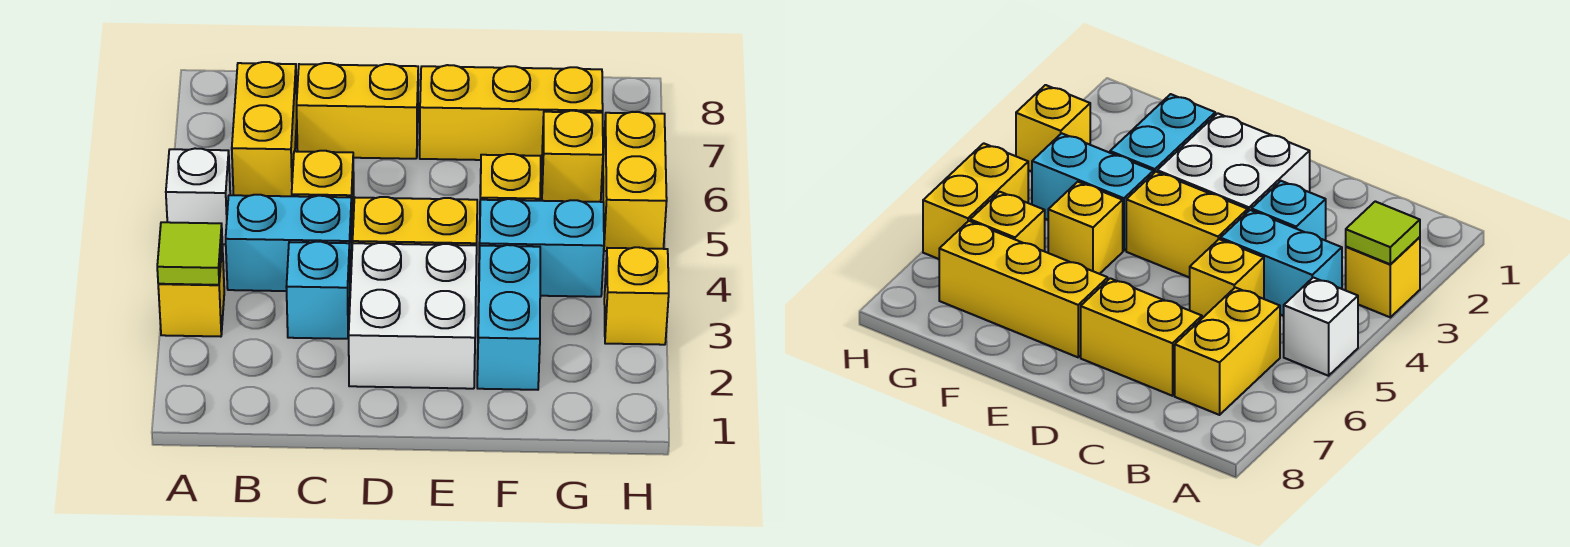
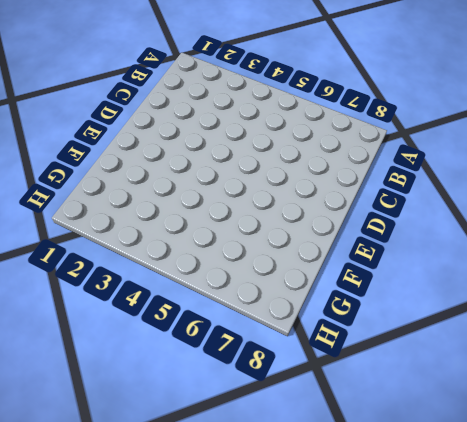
none -> yellow brick A3 level 1
none -> white brick A5 level 1
none -> cyan brick B4:C4 level 1

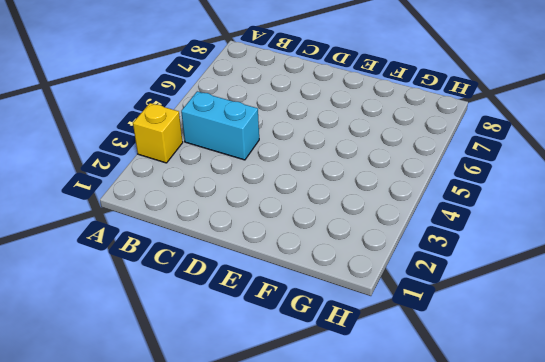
none -> white brick A5 level 1
none -> yellow brick B6:B7 level 1
none -> cyan brick C3 level 1

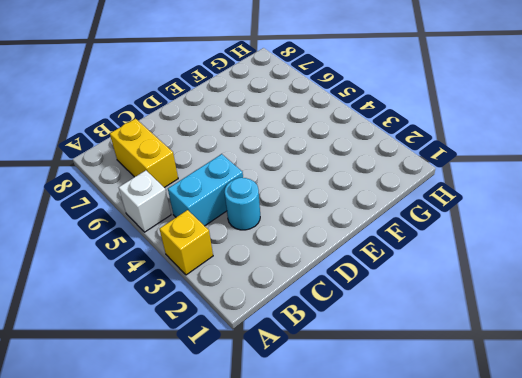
cyan round brick C3 level 1 -> cyan brick C3 level 1
none -> yellow brick C5 level 1
none -> yellow brick C7:D7 level 1
none -> white brick D2:E3 level 1

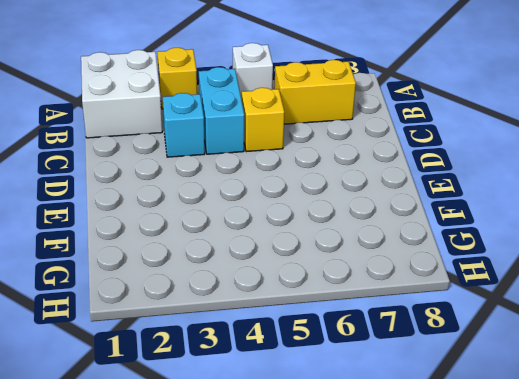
white brick A1:B2 level 1 -> white brick D2:E3 level 1
none -> yellow brick C7:D7 level 1
none -> yellow brick D4:E4 level 1
none -> yellow brick E7:G7 level 1

